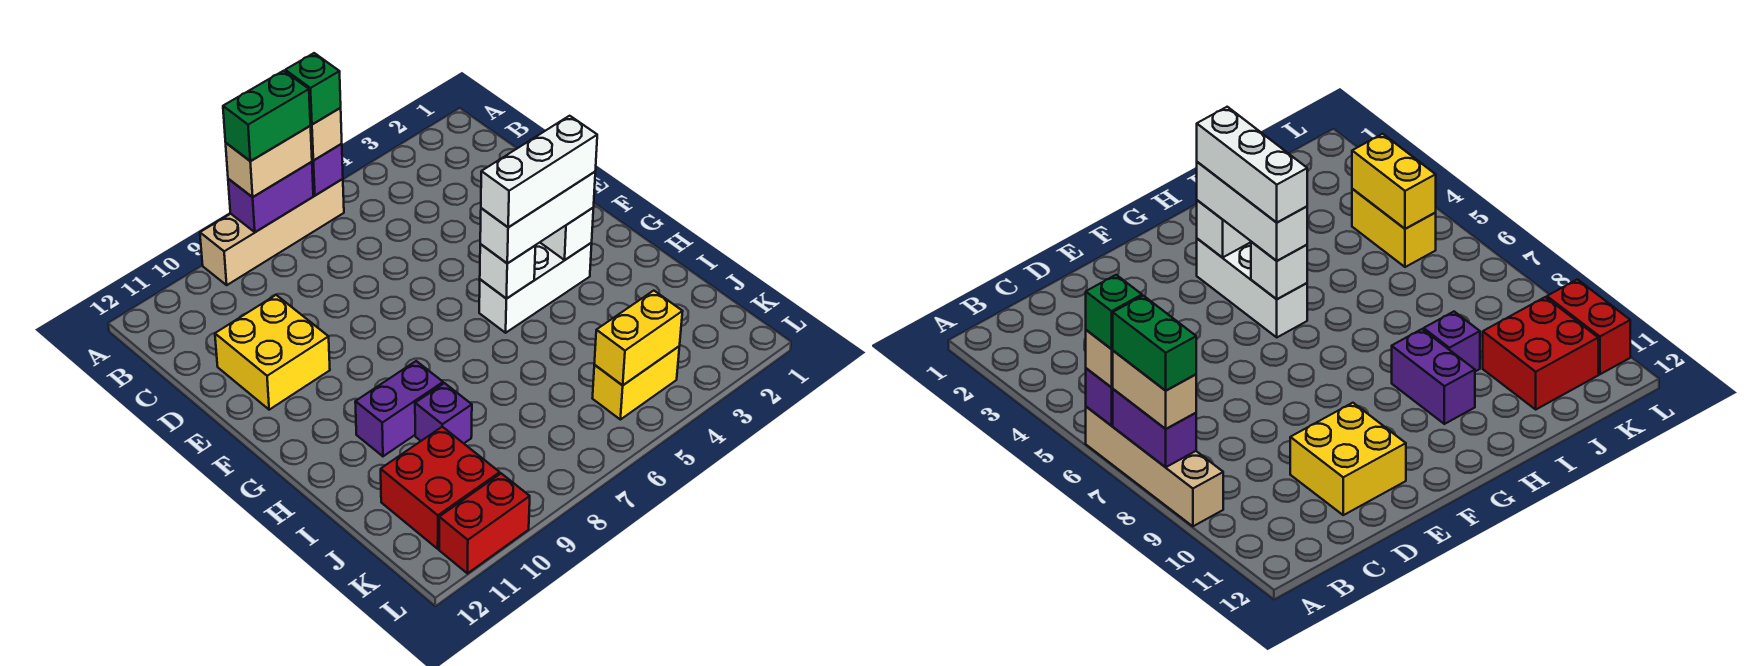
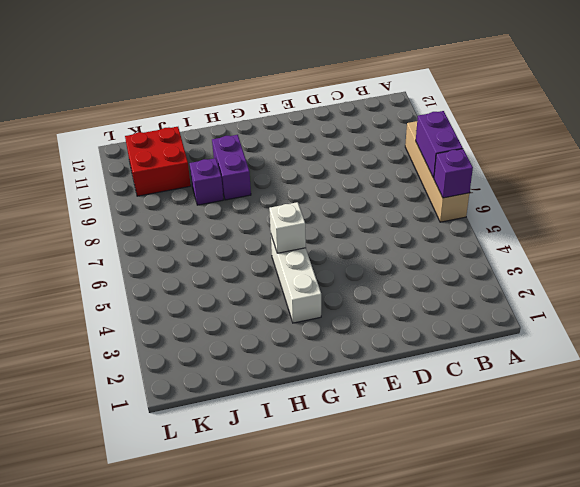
none -> yellow brick D10:E11 level 1
none -> yellow brick K4:K5 level 1
none -> red brick L10:L11 level 1

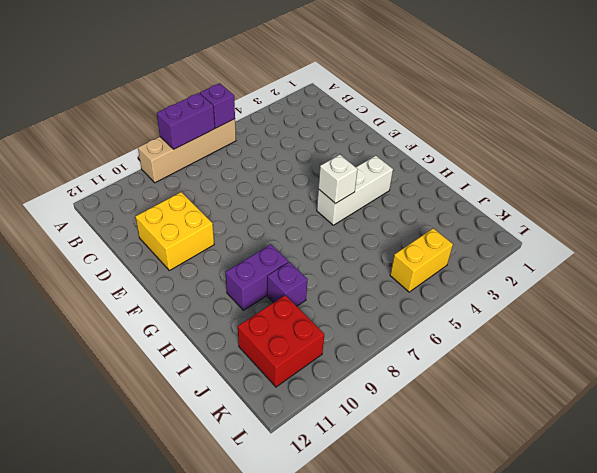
none -> red brick L10:L11 level 1
none -> white brick G3 level 2
none -> yellow brick K4:K5 level 2

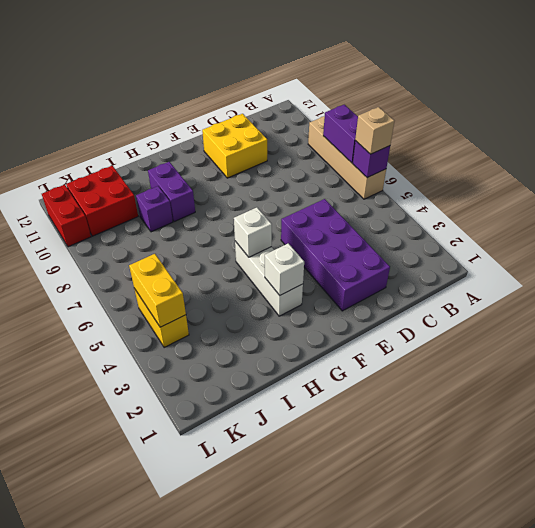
purple brick D2:E5 level 1 -> none
none -> tan brick A7:A8 level 3
none -> white brick G3:G5 level 3
none -> green brick A6 level 4

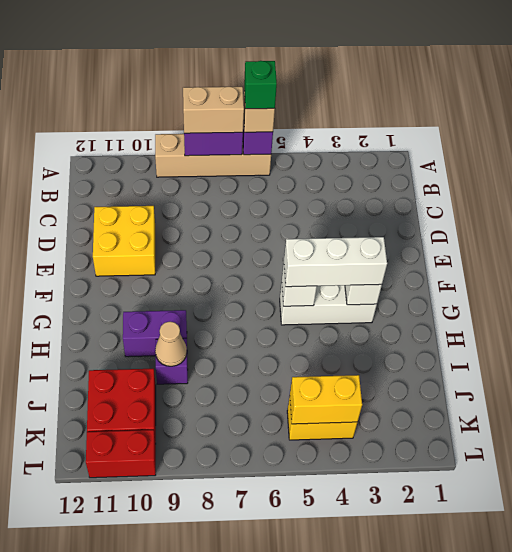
tan cone I9 level 2 -> none
none -> green brick A7:A8 level 4
none -> white brick G3:G5 level 4

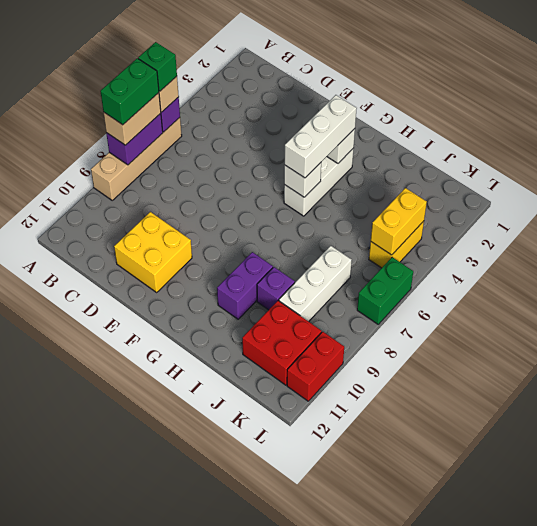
white brick J7:J9 level 1 -> white brick G3:G5 level 4
green brick L6:L7 level 1 -> none

